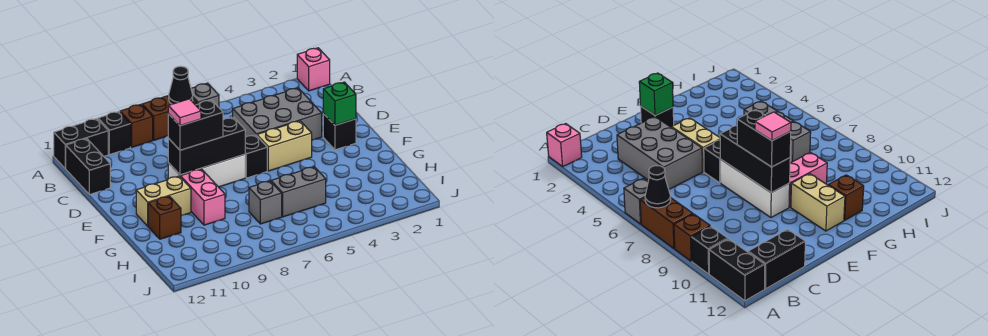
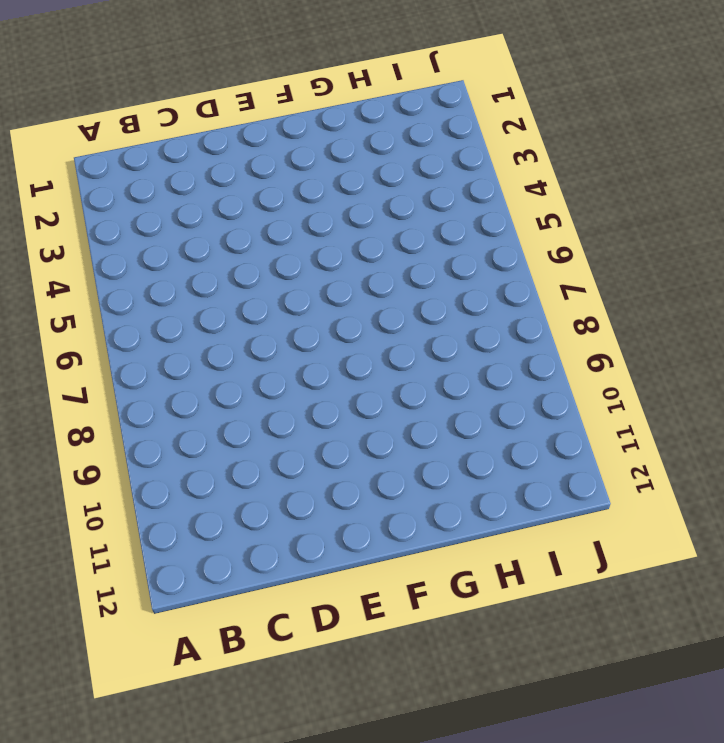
none -> pink brick A1 level 1
none -> grey brick A6 level 1
none -> brown brick A7:A8 level 1

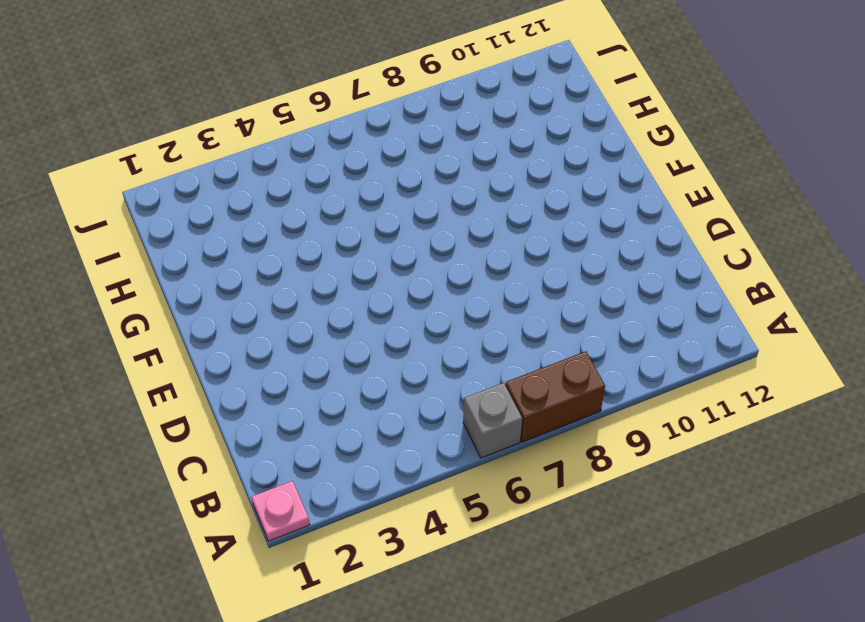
pink plate A1 level 1 -> pink brick A1 level 1
none -> brown brick A9 level 1
none -> black brick A10 level 1
none -> black brick A11:A12 level 1

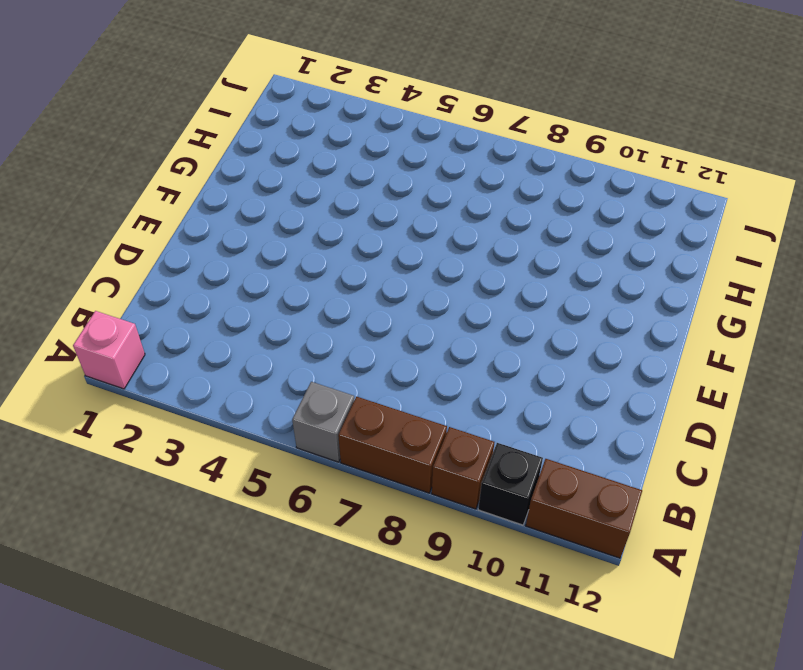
brown brick A11:A12 level 1 -> black brick A11:A12 level 1
none -> black brick B12:C12 level 1
none -> grey brick C3:D5 level 1
none -> black brick E2 level 1

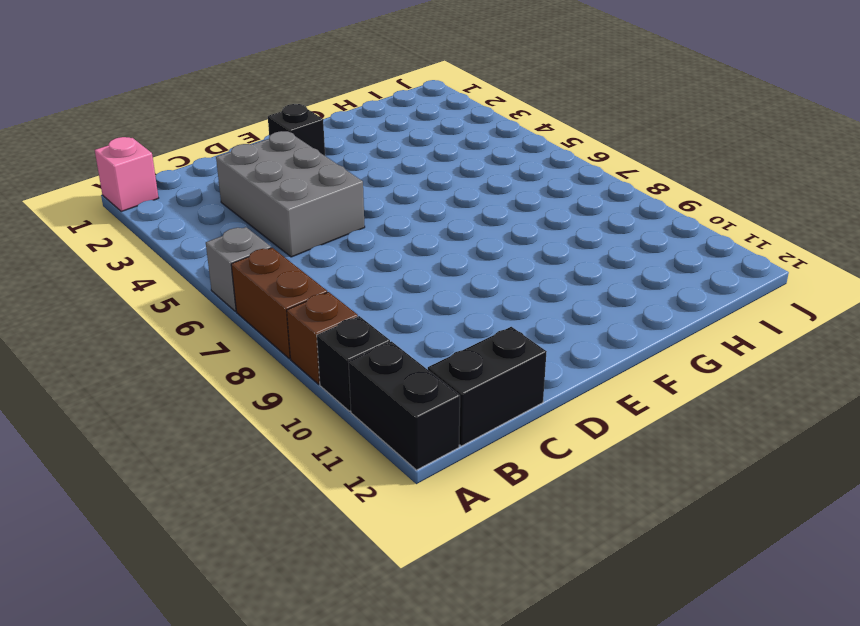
none -> tan brick E4:E5 level 1
none -> black brick E6 level 1
none -> white brick E7:E9 level 1

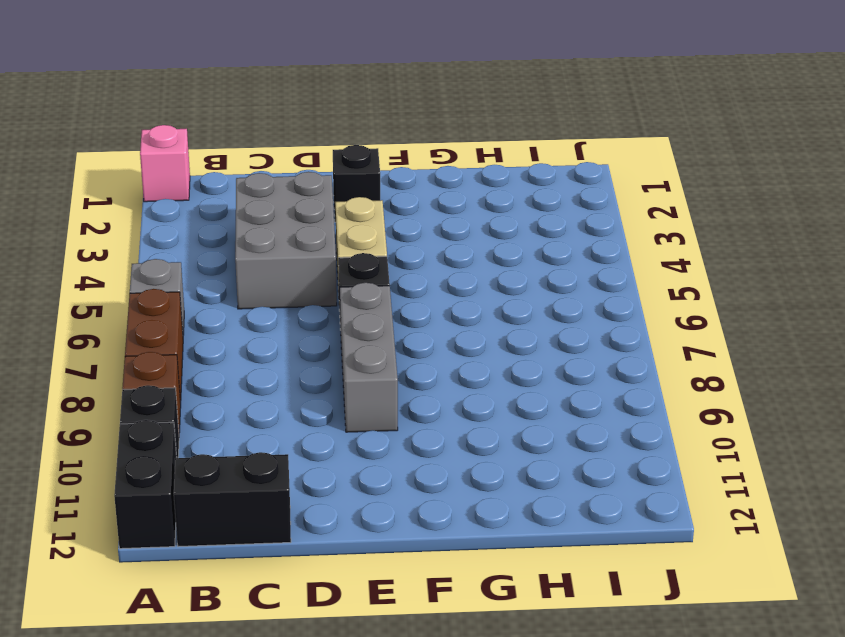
grey brick E7:E9 level 1 -> white brick E7:E9 level 1
none -> pink brick F9:G9 level 1
none -> tan brick F10:F11 level 1
none -> brown brick G11 level 1

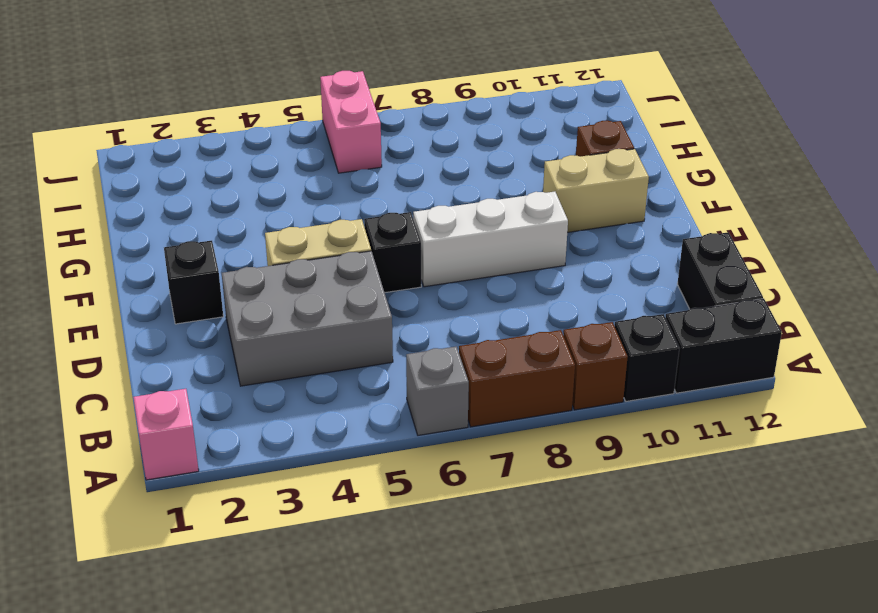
pink brick I6:J6 level 1 -> pink brick F9:G9 level 1
none -> grey brick H5:H6 level 1
none -> grey brick H7 level 1
none -> black cone A7 level 2

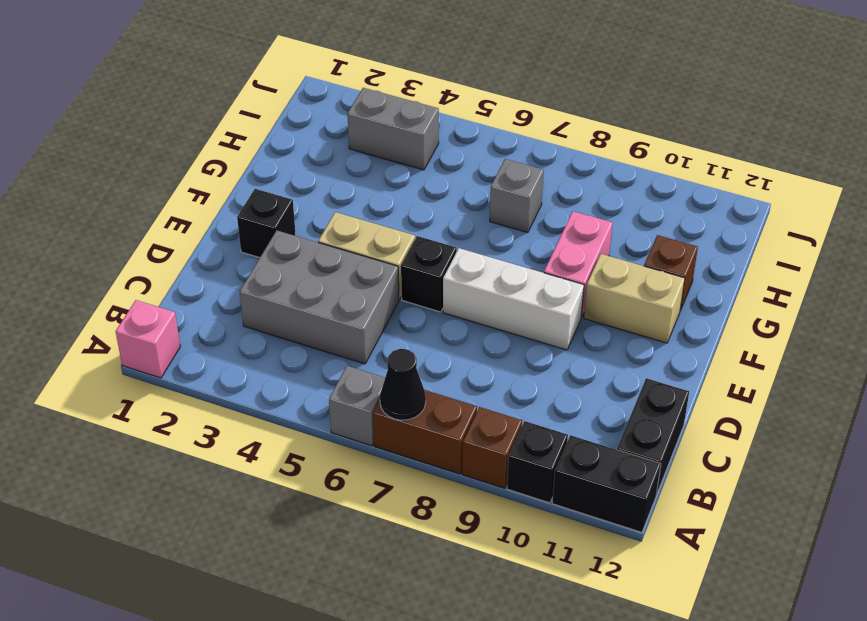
grey brick I3:I4 level 1 -> grey brick H5:H6 level 1
none -> green brick E2 level 2
none -> black brick E7:E9 level 2
none -> black brick E8:E9 level 3

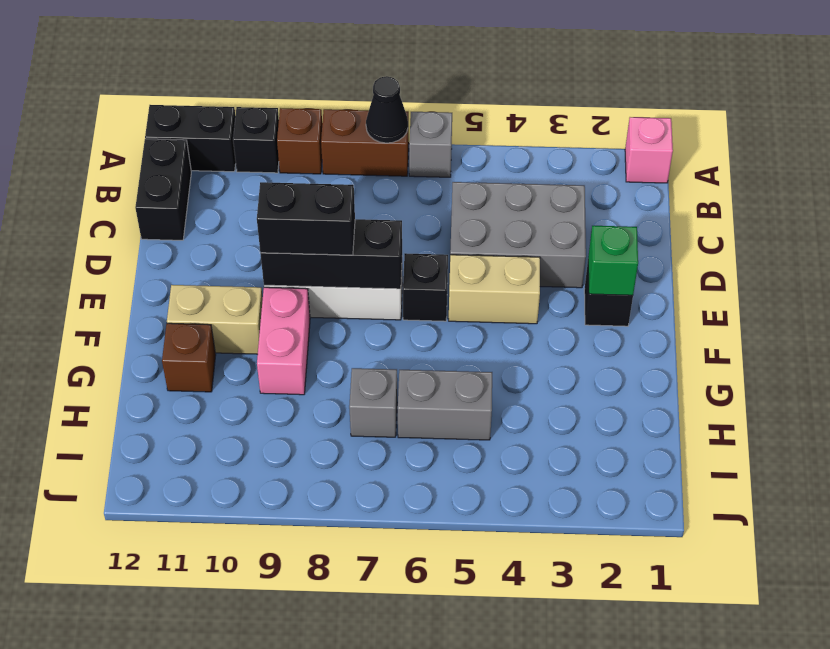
none -> pink tile E9 level 4

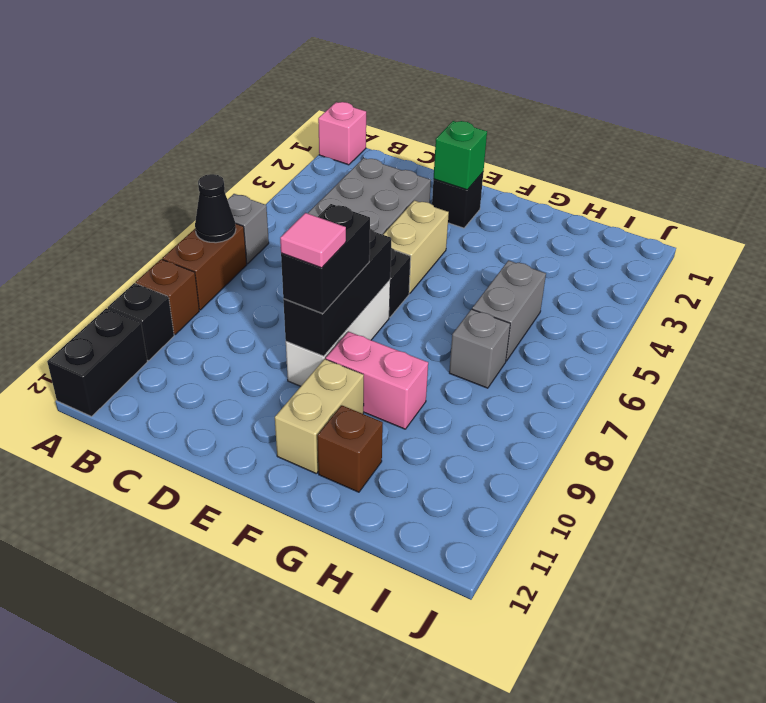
none -> black brick B12:C12 level 1

